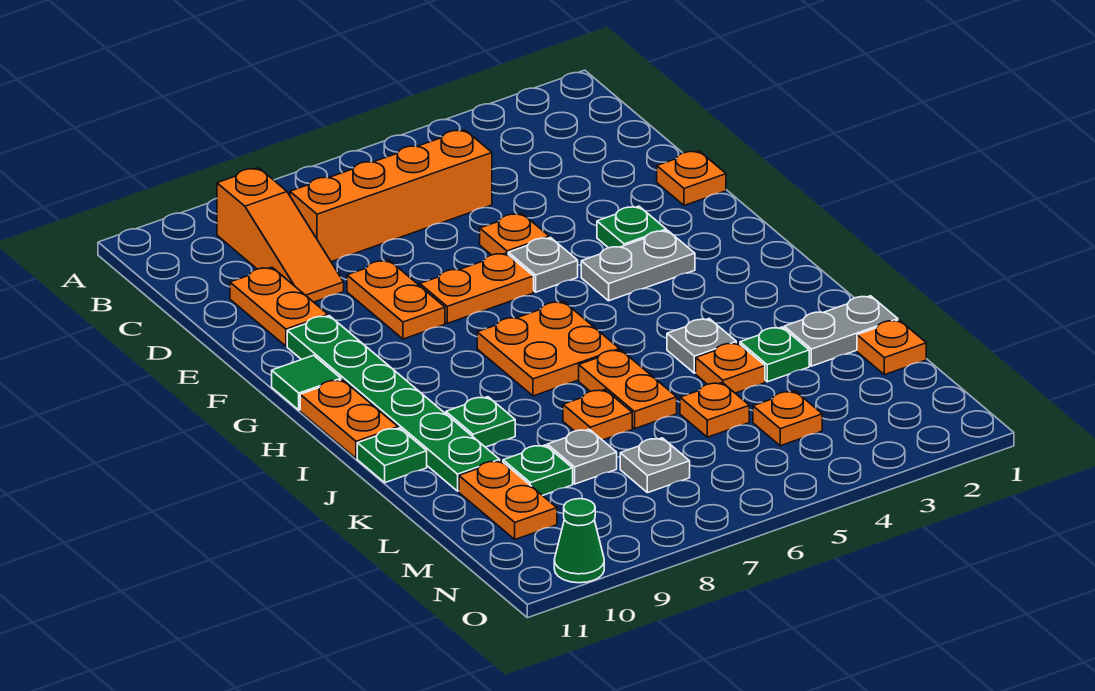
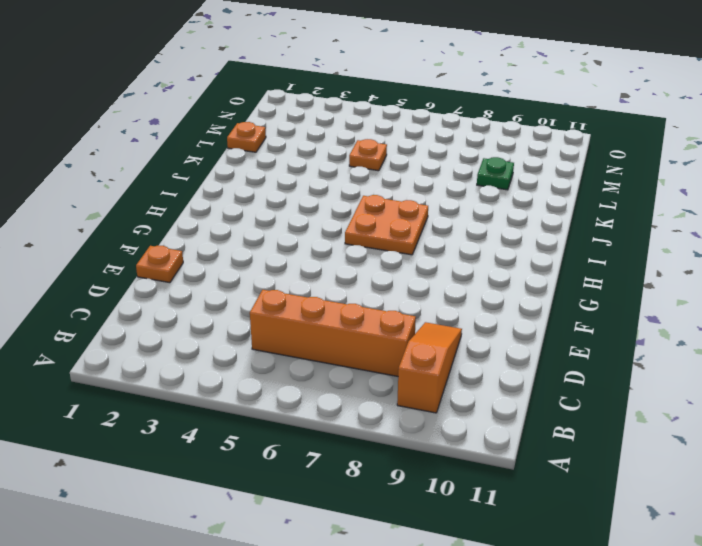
none -> orange plate D10:E10 level 1
none -> orange plate E5 level 1
none -> orange plate E8:F8 level 1
none -> green plate F3 level 1

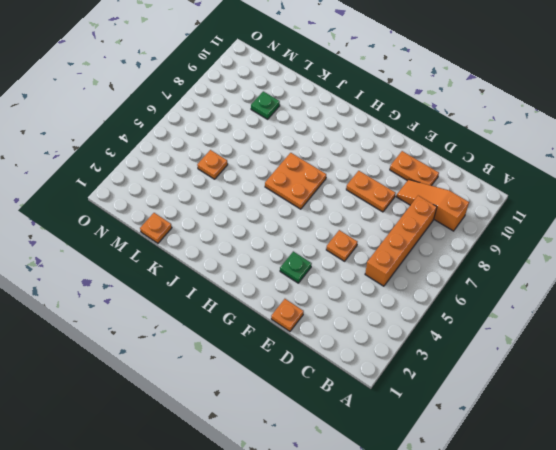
none -> grey plate F5 level 1
none -> orange plate F6:F7 level 1
none -> green plate F10:K10 level 1
none -> grey plate G3:G4 level 1

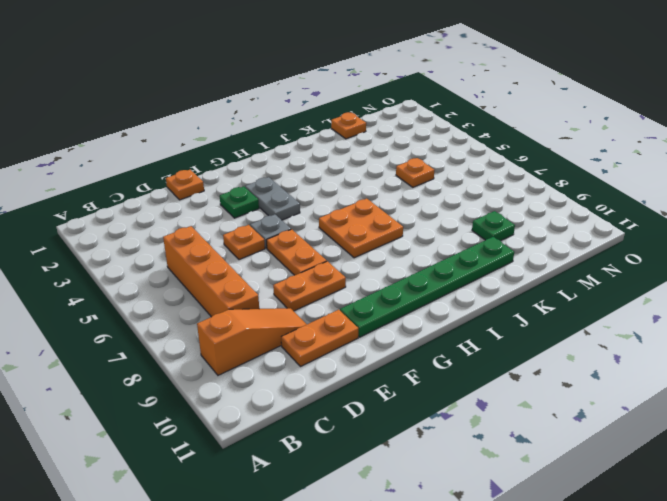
none -> green tile G11 level 1
none -> orange plate H11:I11 level 1
none -> grey plate J4 level 1
none -> orange plate J6:K6 level 1

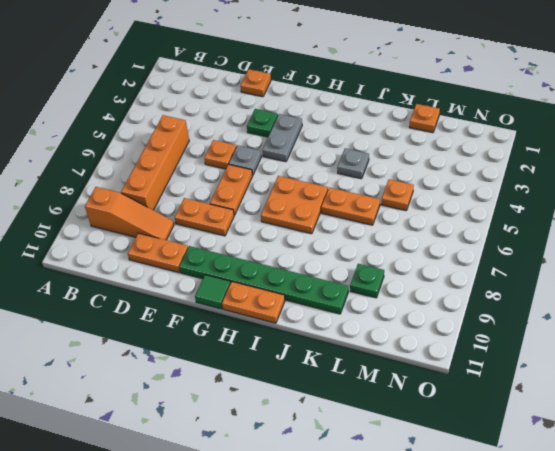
none -> green plate J9 level 1
none -> green plate J11 level 1
none -> grey plate K1:K2 level 1
none -> green plate K3 level 1

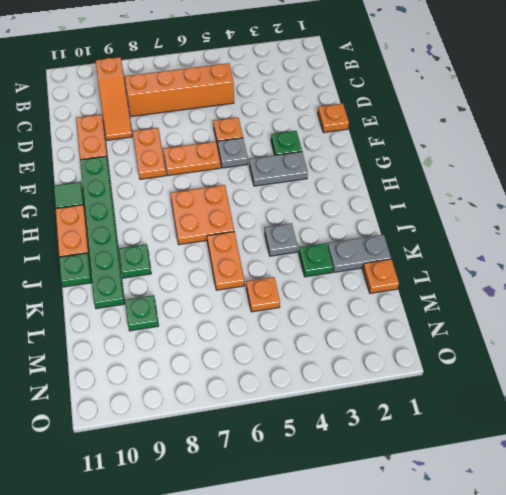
none -> orange plate K4 level 1
none -> orange plate K7 level 1
none -> grey plate L8 level 1
none -> orange plate L10:M10 level 1

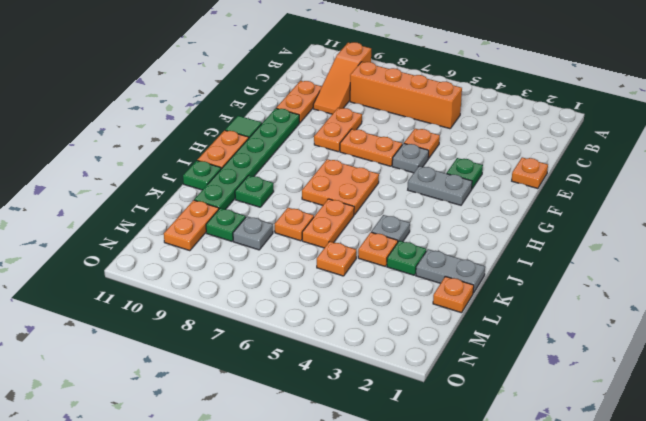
none -> orange plate M4 level 1
none -> grey plate M7 level 1
none -> green cone O10 level 1

